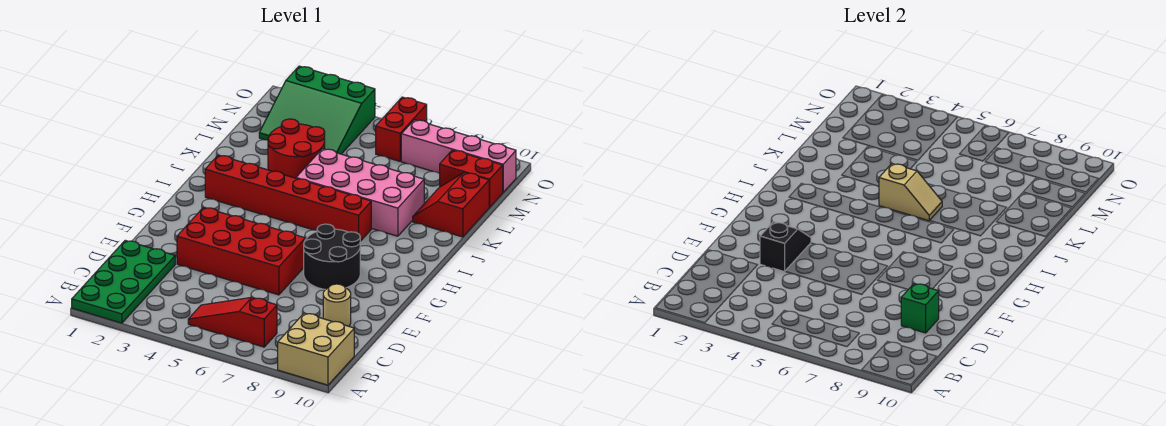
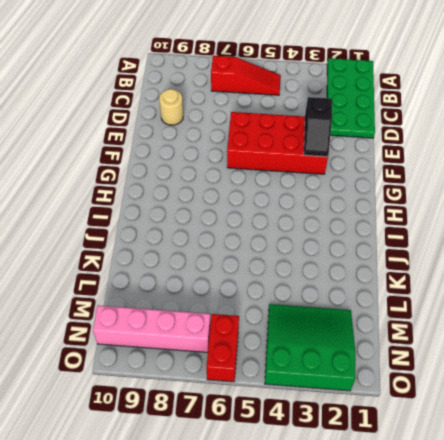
none -> tan brick A9:B10 level 1
none -> black round brick F7:G8 level 1
none -> red brick I2:I7 level 1

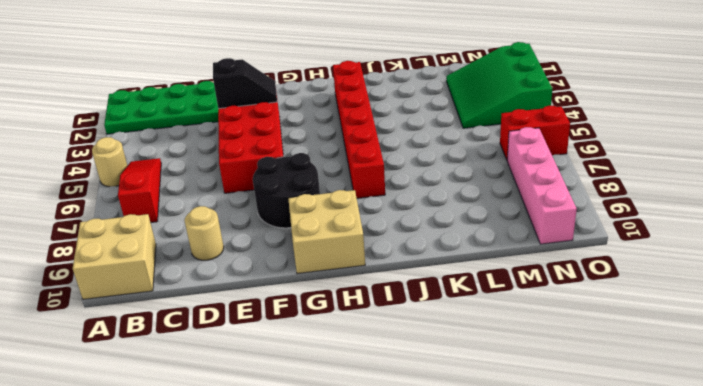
tan round brick A5 level 1 -> none
tan brick G9:H10 level 1 -> none
none -> pink brick J5:K8 level 1
none -> red round brick K3:L4 level 1
none -> red slope K9:L10 level 1 top 10

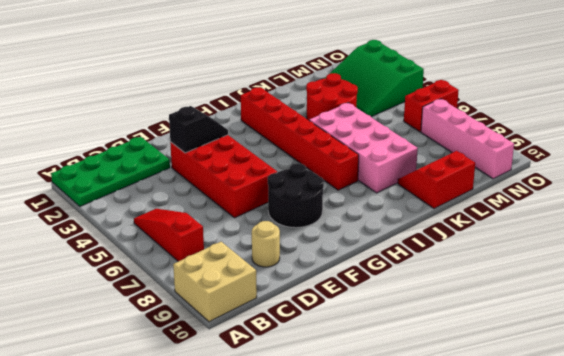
none -> red brick M9:M10 level 1
none -> green brick D9 level 2
none -> tan slope J5:J6 level 2 top 5

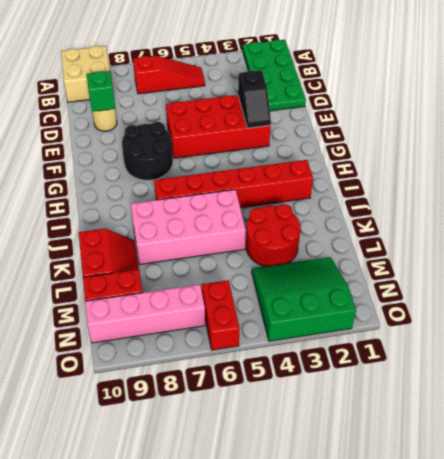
none -> tan slope J5:J6 level 2 top 5

